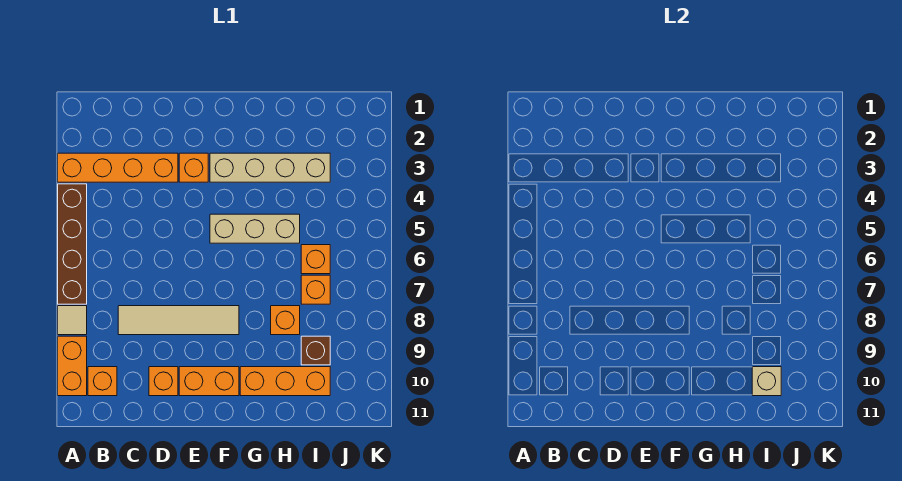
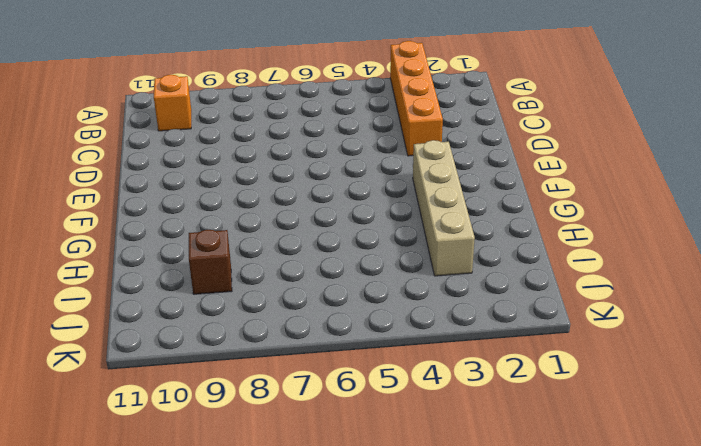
none -> brown brick A4:A7 level 1
none -> tan tile A8 level 1
none -> orange brick A9:A10 level 1

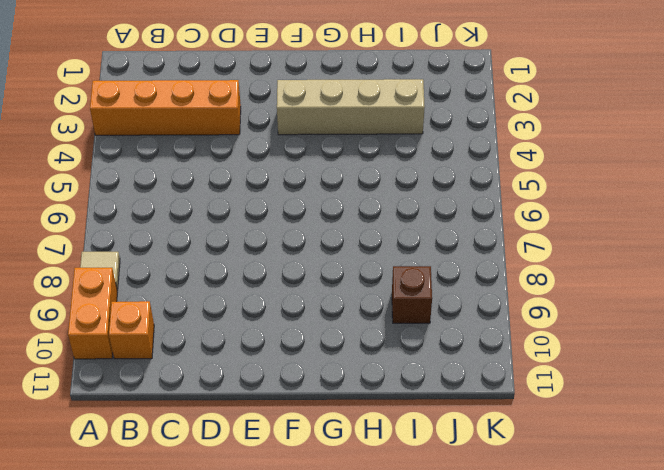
none -> brown brick A4:A7 level 1
none -> tan tile C8:F8 level 1
none -> orange brick D10 level 1

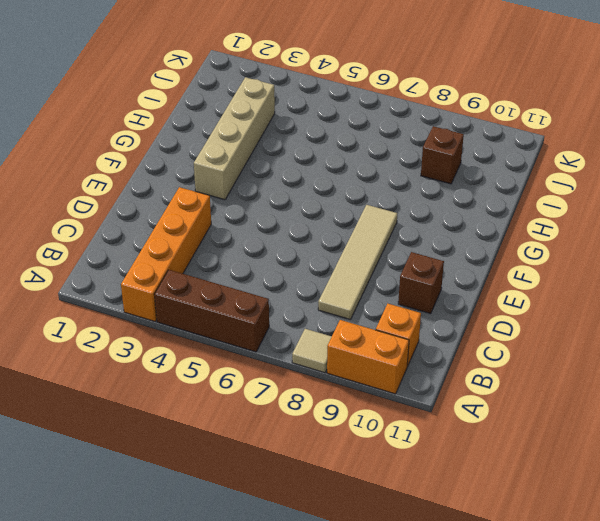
brown brick A4:A6 level 1 -> brown brick A4:A7 level 1
brown brick D10 level 1 -> orange brick D10 level 1
none -> orange brick E3 level 1
none -> orange brick E10:F10 level 1
none -> tan brick F5:H5 level 1

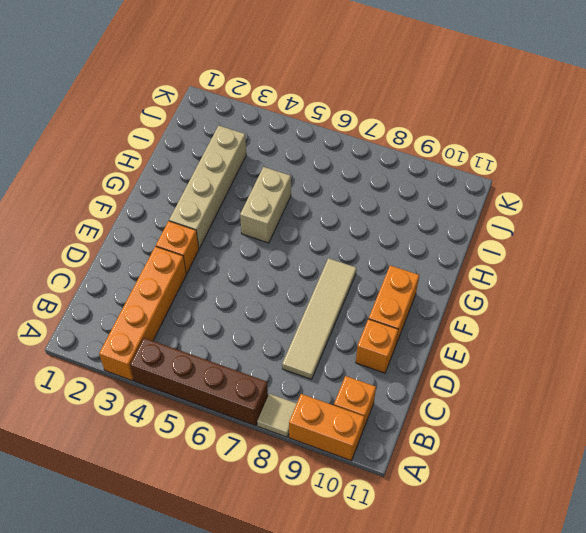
tan brick G5:H5 level 1 -> tan brick F5:H5 level 1
none -> orange brick G10:I10 level 1
none -> orange brick H8 level 1
none -> orange brick I6 level 1

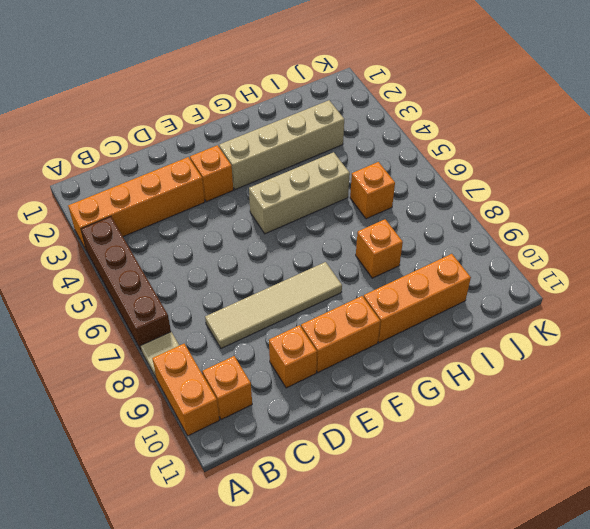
none -> orange brick I7 level 1
none -> brown brick I9 level 1
none -> tan brick I10 level 2

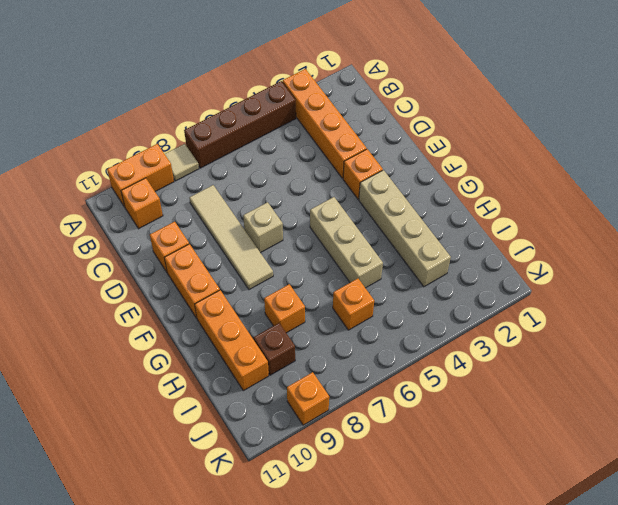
tan brick E7 level 1 -> tan brick I10 level 2
orange brick K9 level 1 -> orange brick I7 level 1

